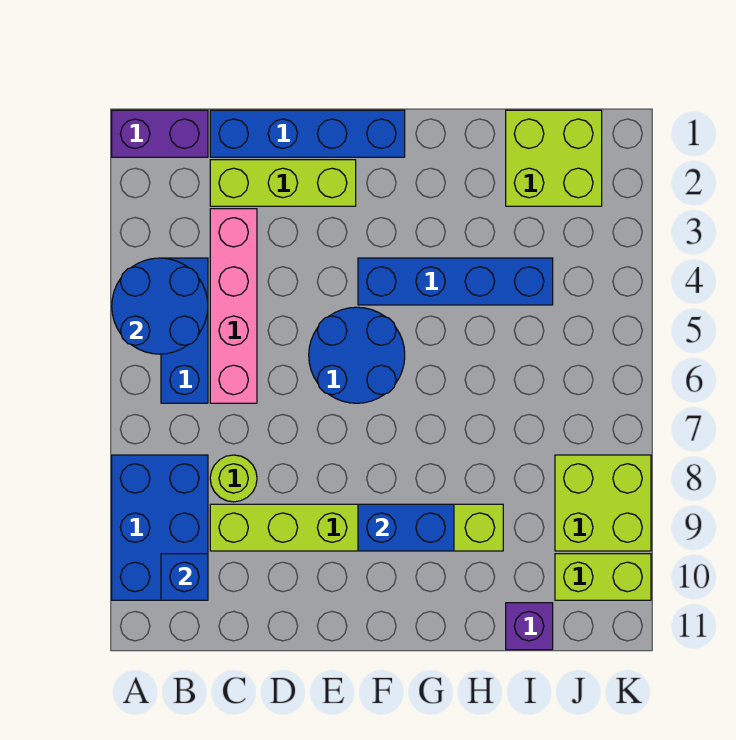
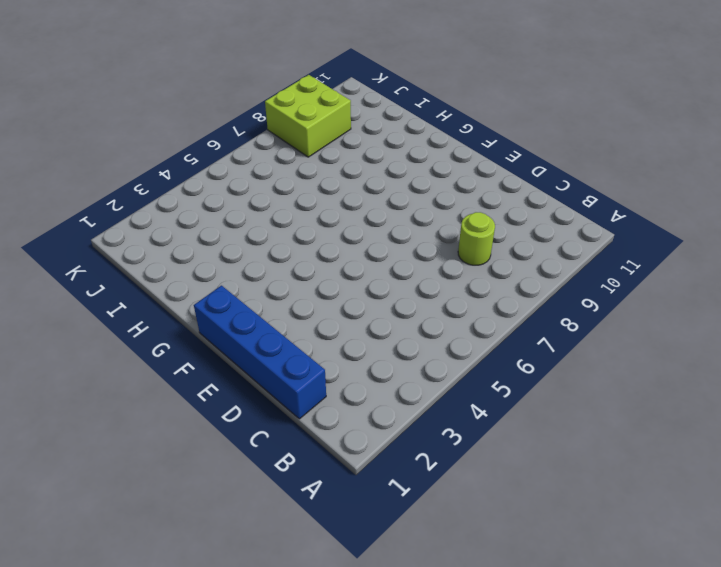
none -> purple brick A1:B1 level 1
none -> blue brick A8:B10 level 1
none -> blue brick B4:B6 level 1

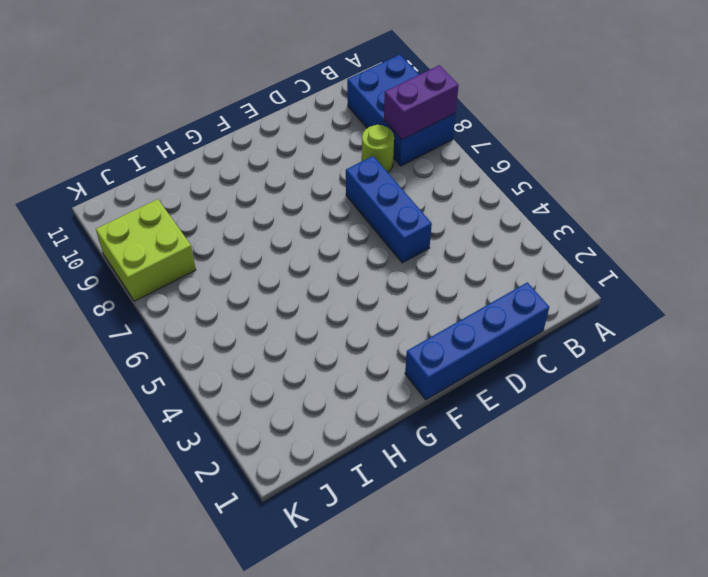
purple brick A8:B8 level 2 -> purple brick A1:B1 level 1
blue brick D5:D7 level 1 -> blue brick B4:B6 level 1
none -> lime brick C2:E2 level 1
none -> pink brick C3:C6 level 1
none -> lime brick C9:H9 level 1

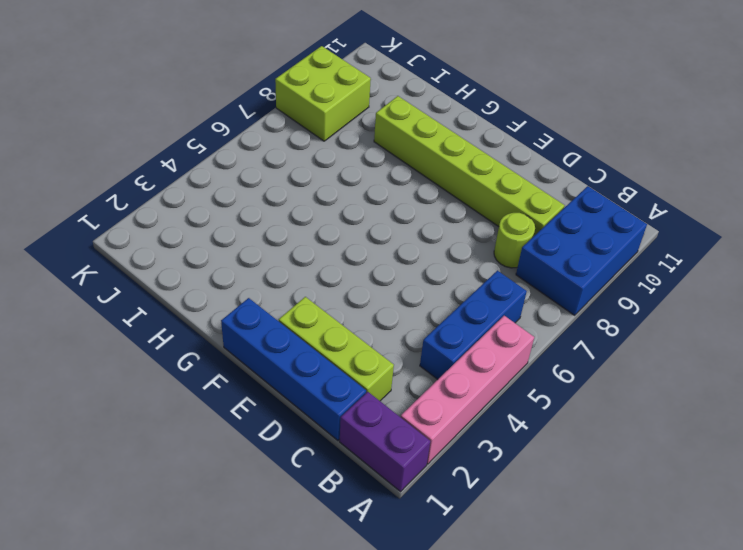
pink brick A2:A5 level 1 -> pink brick C3:C6 level 1
none -> blue round brick E5:F6 level 1
none -> blue brick F4:I4 level 1
none -> lime brick I1:J2 level 1

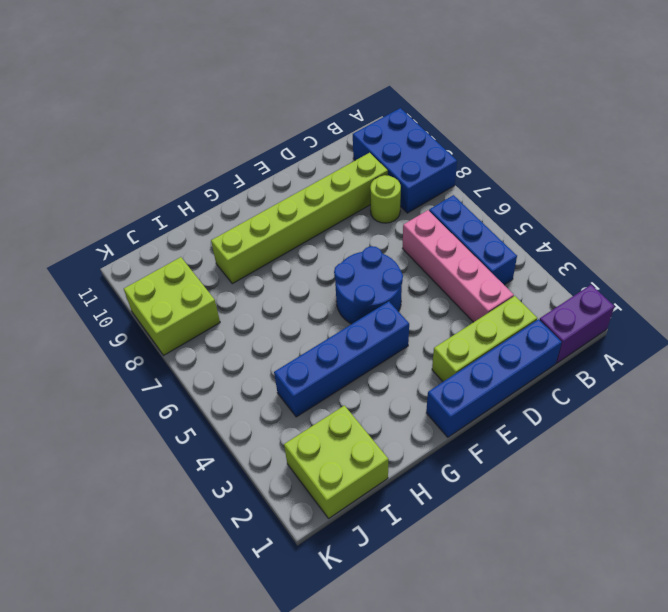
none -> purple brick I11 level 1
none -> lime brick J10:K10 level 1
none -> blue round brick A4:B5 level 2

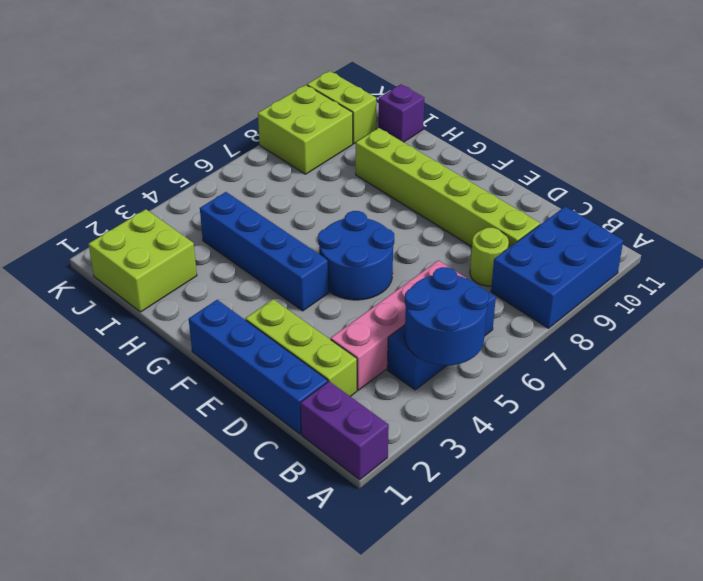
none -> blue brick B10 level 2
none -> blue brick F9:G9 level 2

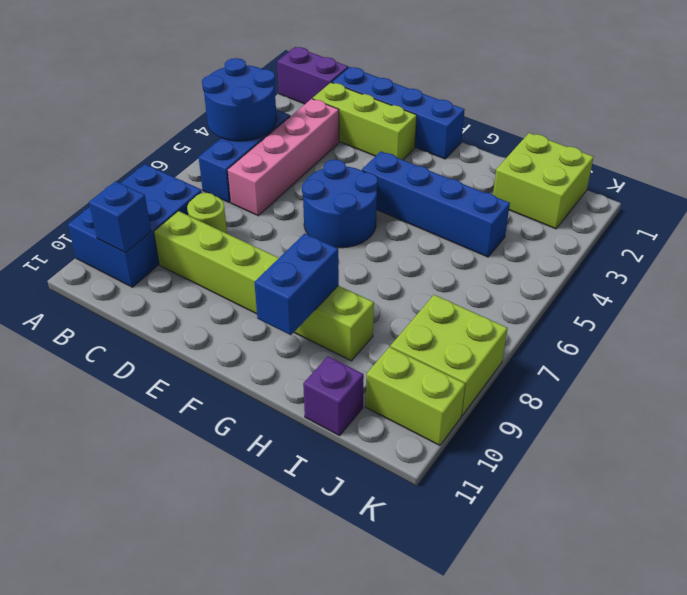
blue brick G9:G10 level 2 -> blue brick F9:G9 level 2

